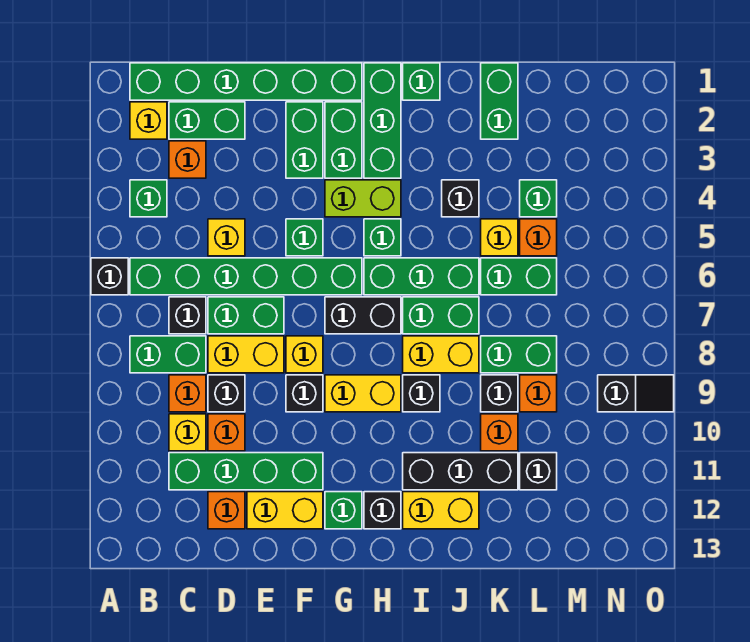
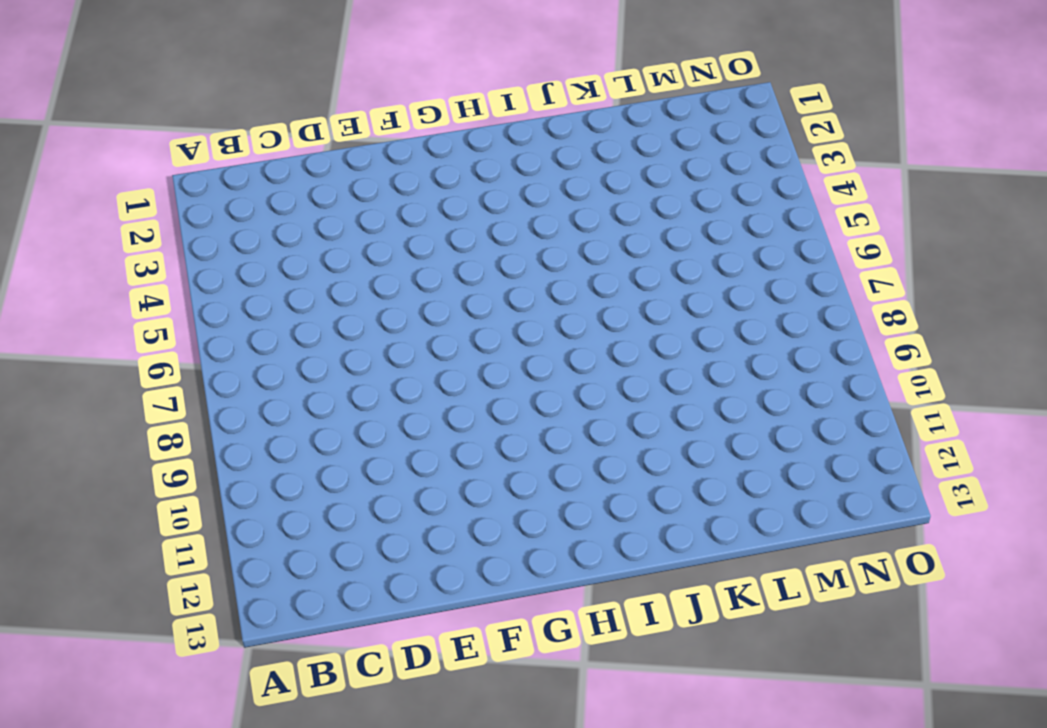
none -> black brick A6 level 1
none -> green brick B1:G1 level 1
none -> yellow brick B2 level 1
none -> green brick B4 level 1

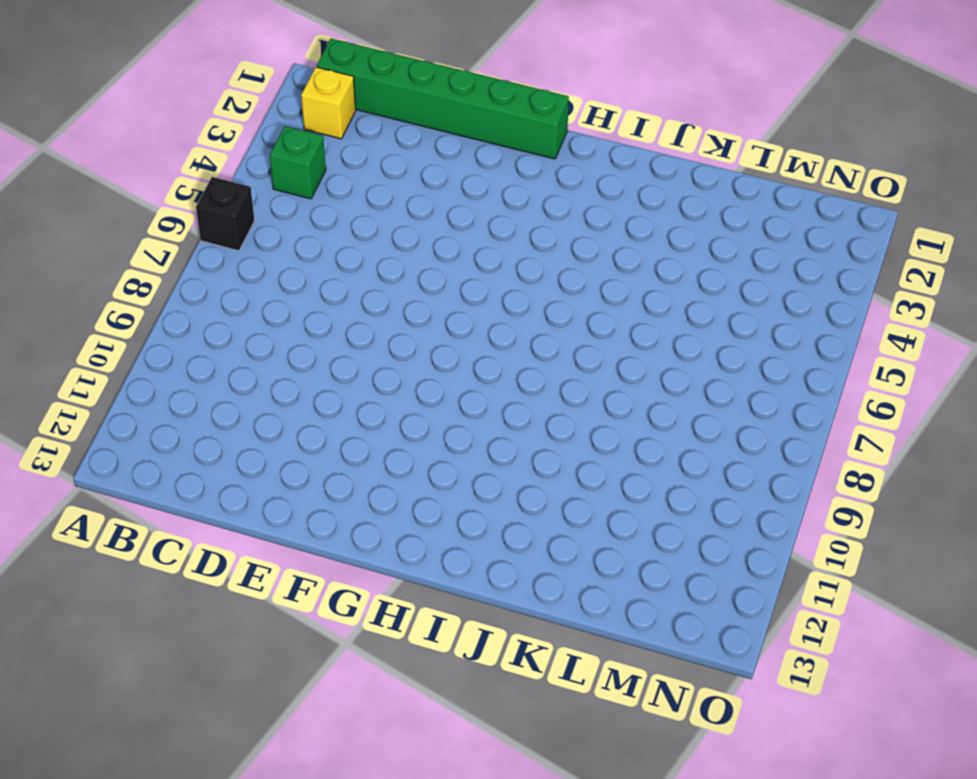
none -> green brick B6:G6 level 1
none -> green brick B8:C8 level 1
none -> green brick C2:D2 level 1
none -> orange brick C3 level 1

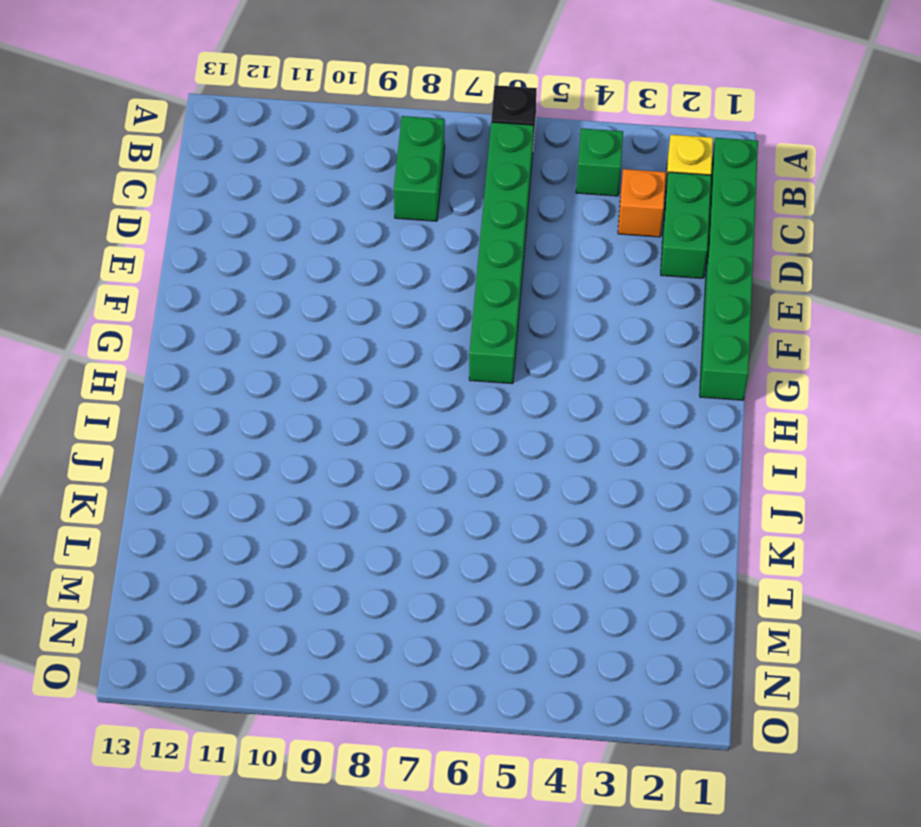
none -> black brick C7 level 1
none -> orange brick C9 level 1
none -> yellow brick C10 level 1
none -> green brick C11:F11 level 1

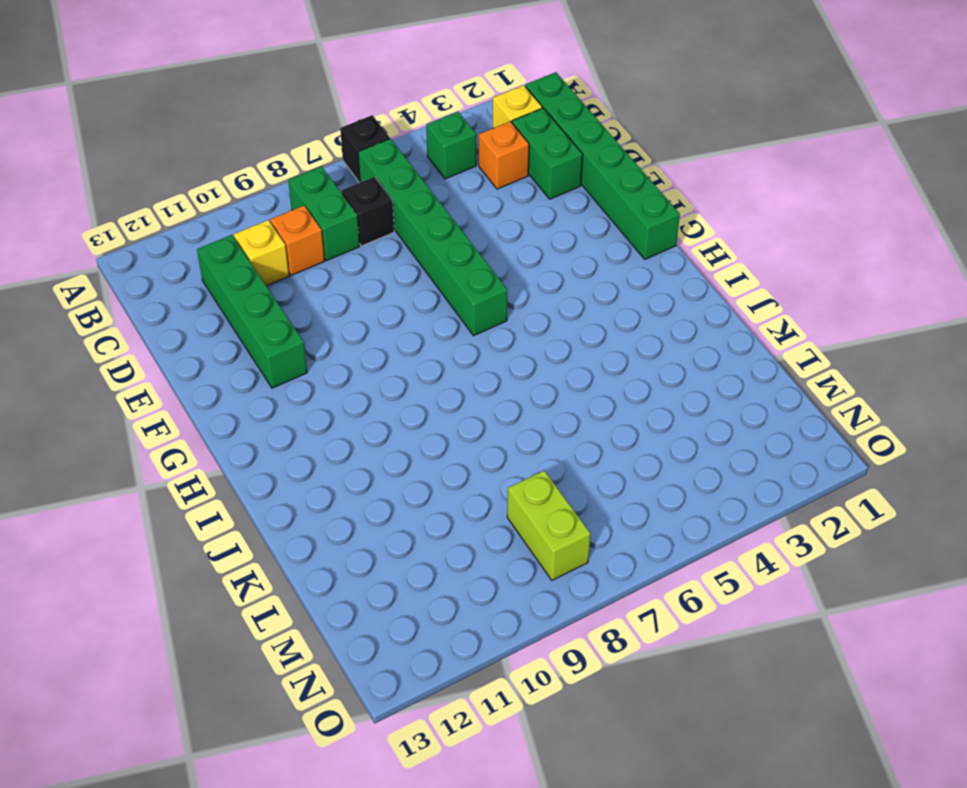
lime brick M8:N8 level 1 -> lime brick G4:H4 level 1
none -> yellow brick D5 level 1
none -> green brick D7:E7 level 1
none -> yellow brick D8:E8 level 1
none -> black brick D9 level 1

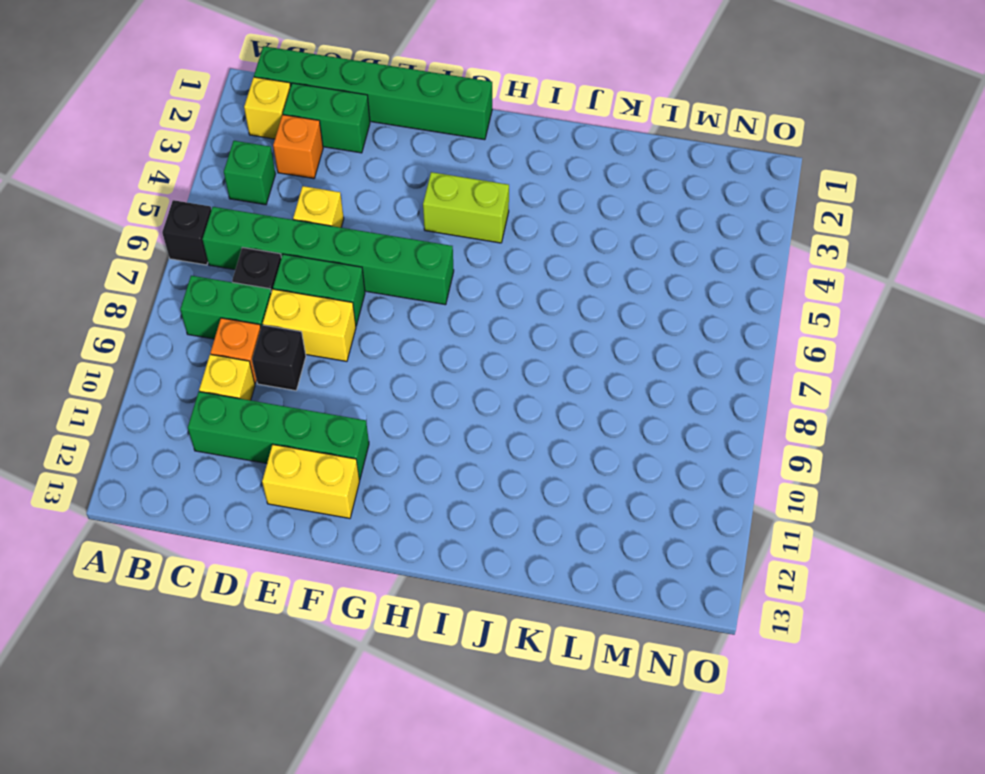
none -> orange brick D10 level 1
none -> orange brick D12 level 1
none -> green brick F2:F3 level 1
none -> green brick F5 level 1

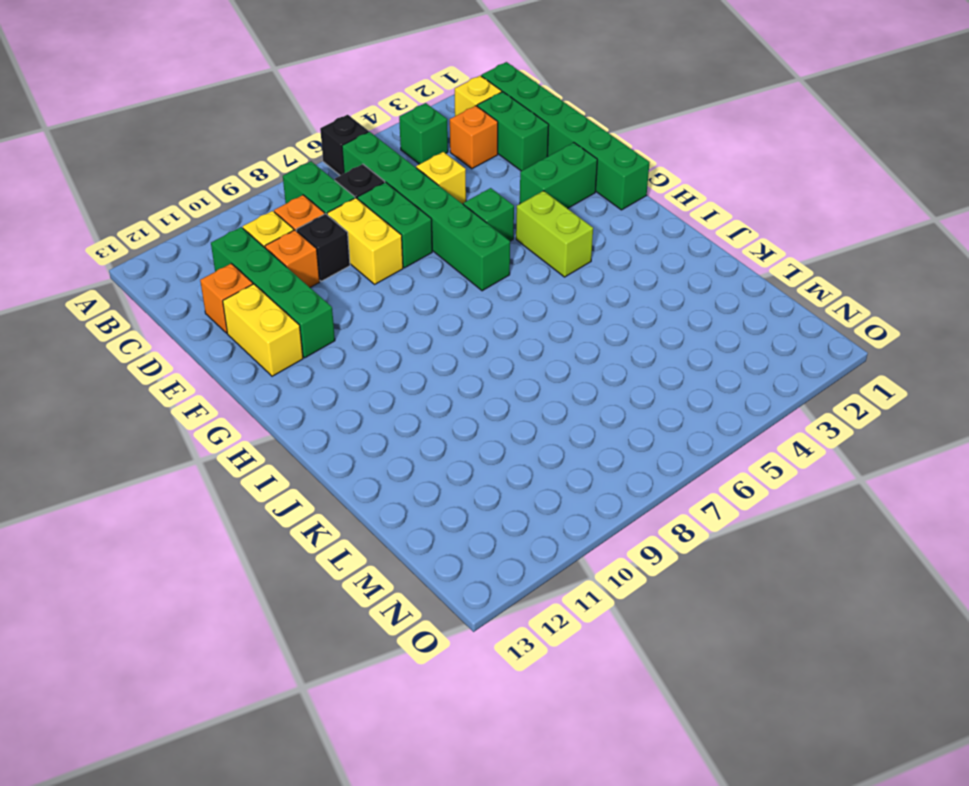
none -> yellow brick F8 level 1
none -> black brick F9 level 1
none -> green brick G2:G3 level 1
none -> black brick G7:H7 level 1

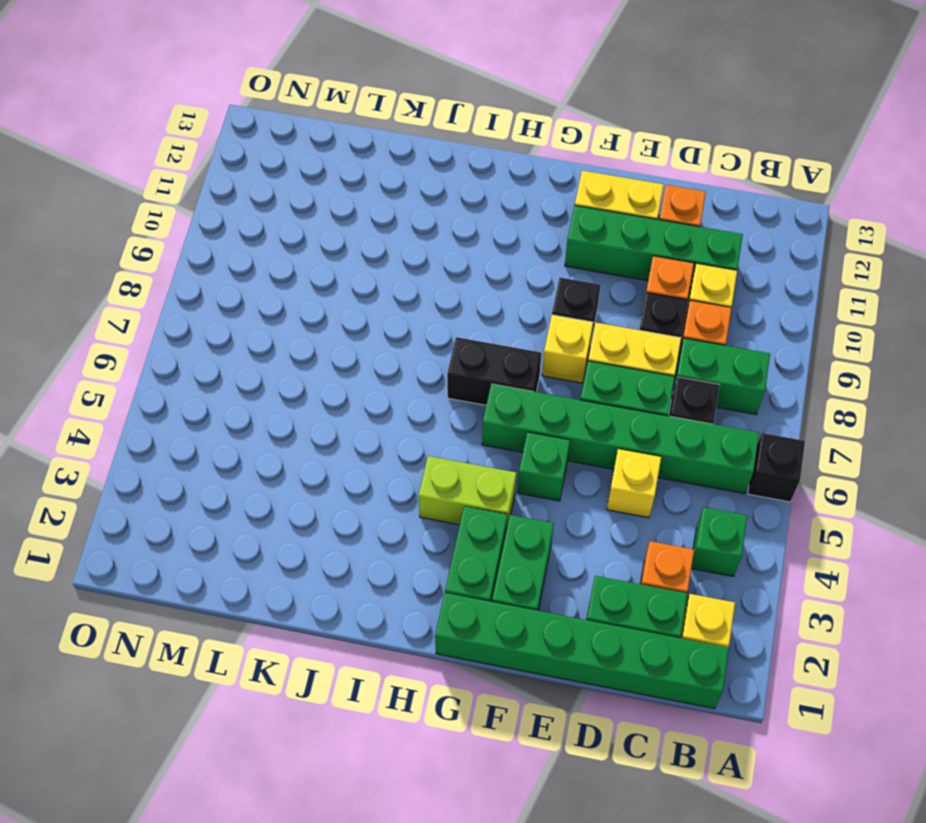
none -> yellow brick G9:H9 level 1
none -> green brick G12 level 1
none -> green brick H1:H3 level 1
none -> green brick H5 level 1

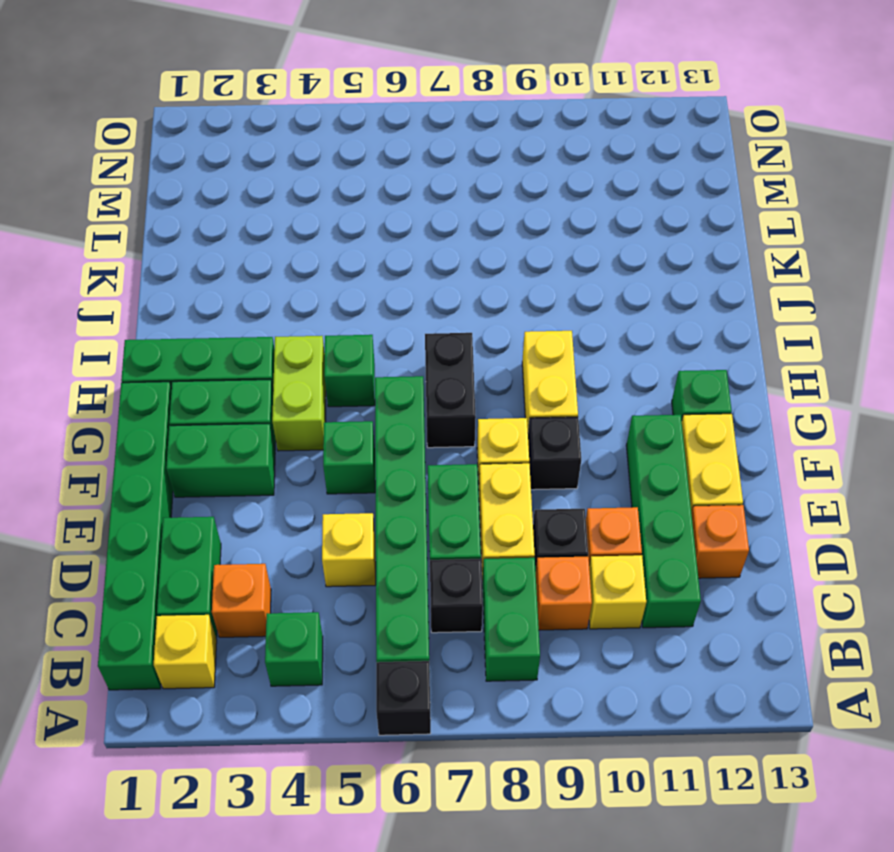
none -> green brick H6:J6 level 1
none -> black brick H12 level 1
none -> green brick I1 level 1
none -> green brick I7:J7 level 1

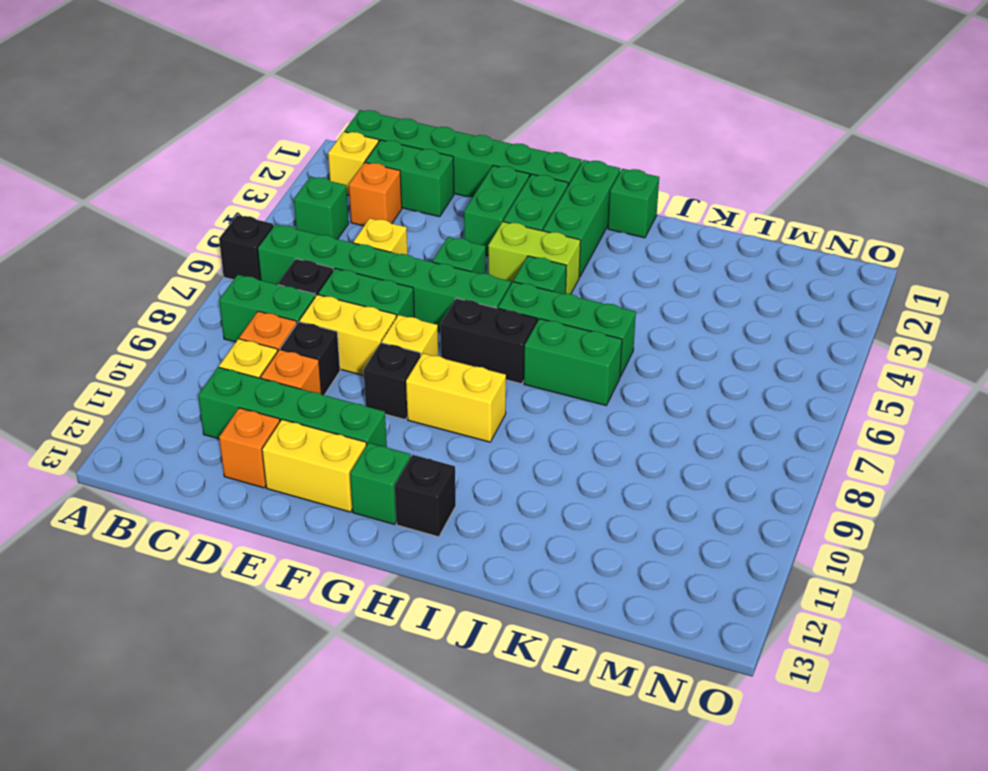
none -> yellow brick I8:J8 level 1
none -> black brick I9 level 1
none -> black brick I11:K11 level 1
none -> yellow brick I12:J12 level 1

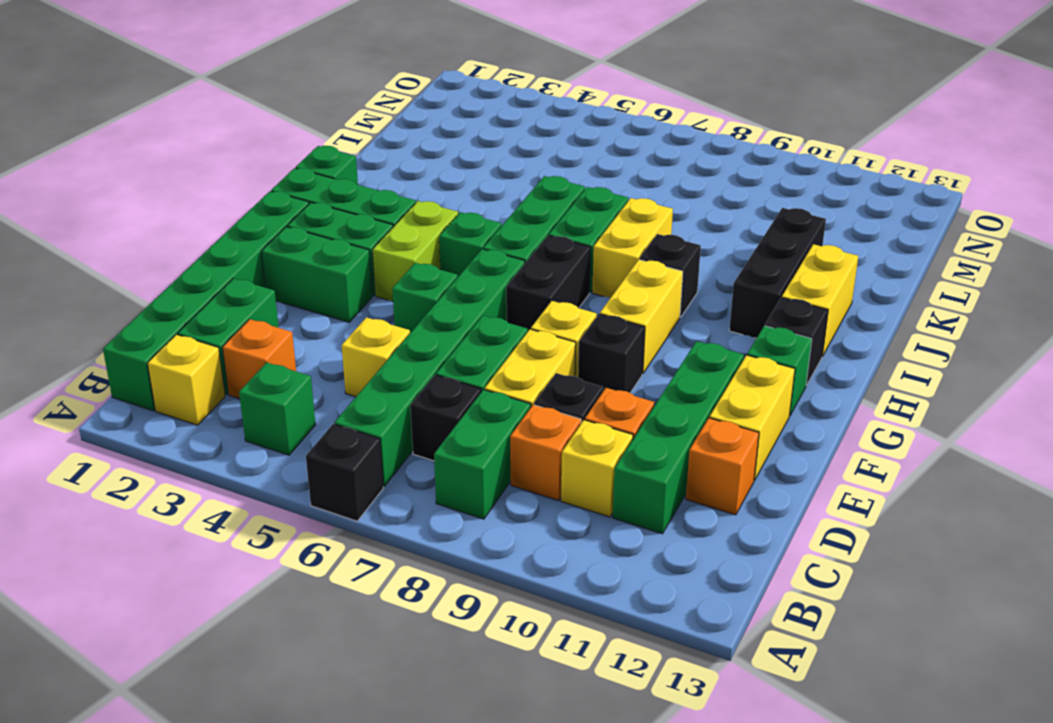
none -> black brick J4 level 1
none -> green brick K1:K2 level 1
none -> yellow brick K5 level 1
none -> green brick K6:L6 level 1

